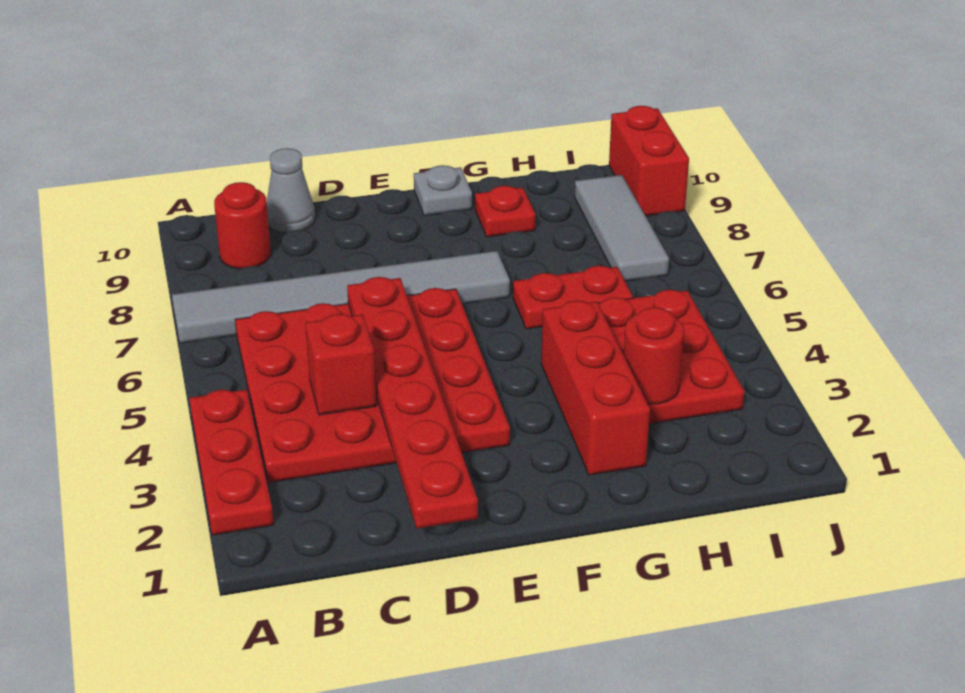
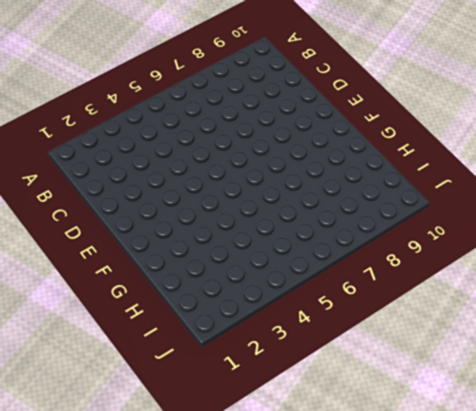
none -> red plate A2:A4 level 1
none -> grey tile A7:F7 level 1
none -> red plate B3:E6 level 1

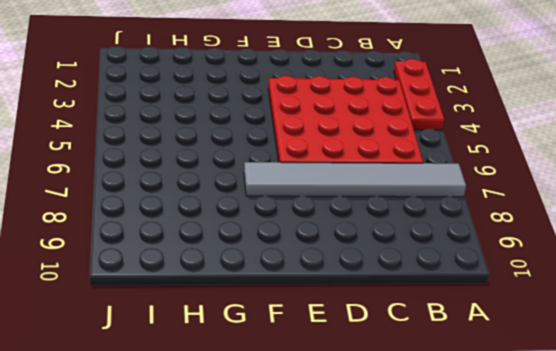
none -> red round brick B9 level 1
none -> grey cone C10 level 1
none -> grey plate F10 level 1

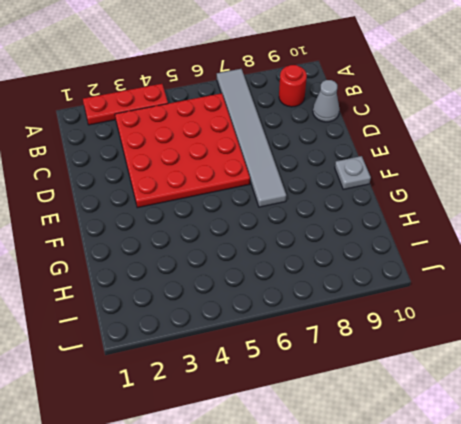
none -> red brick G2:G4 level 1
none -> red plate G6:H6 level 1
none -> red plate G9 level 1

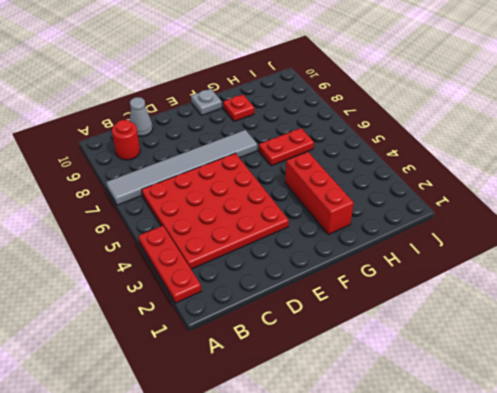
none -> red plate H3:I5 level 1
none -> grey tile I7:I9 level 1
none -> red brick J9:J10 level 1

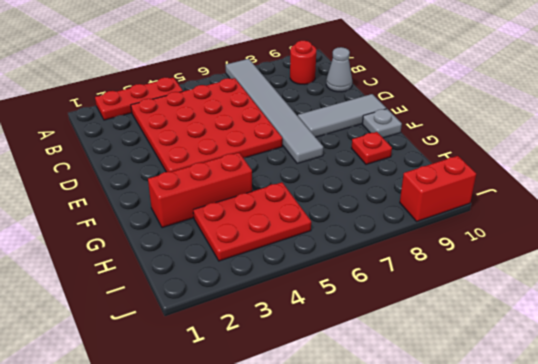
grey tile E8:E10 level 1 -> grey tile I7:I9 level 1
none -> red plate G6:H6 level 1
none -> red brick C4 level 2
none -> red plate D1:D6 level 2

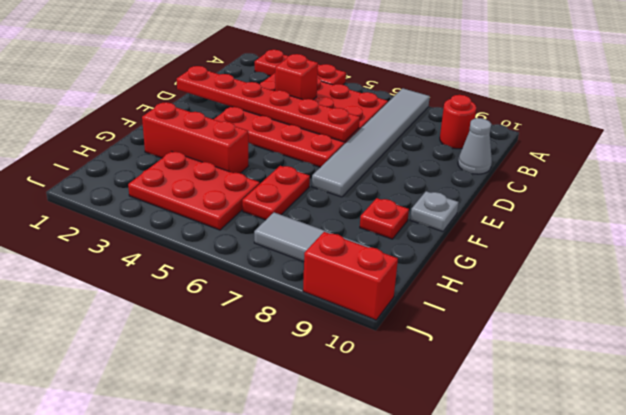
none -> red round brick H3 level 2

